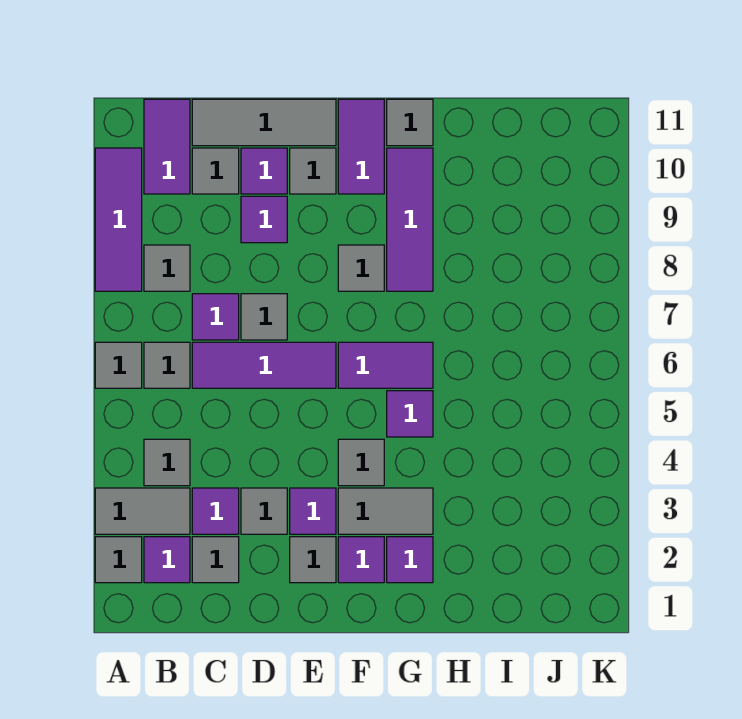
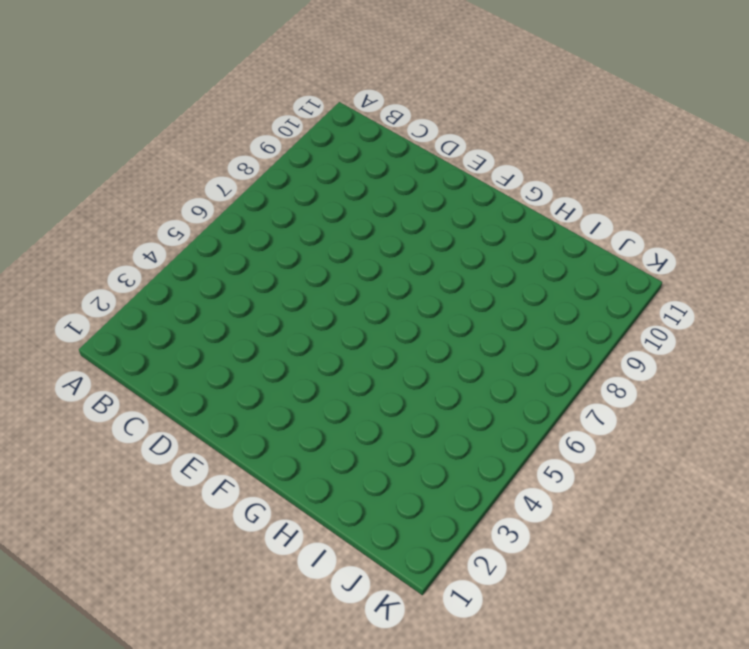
none -> grey tile A2 level 1
none -> grey tile A3:B3 level 1
none -> grey tile A6 level 1
none -> purple tile A8:A10 level 1

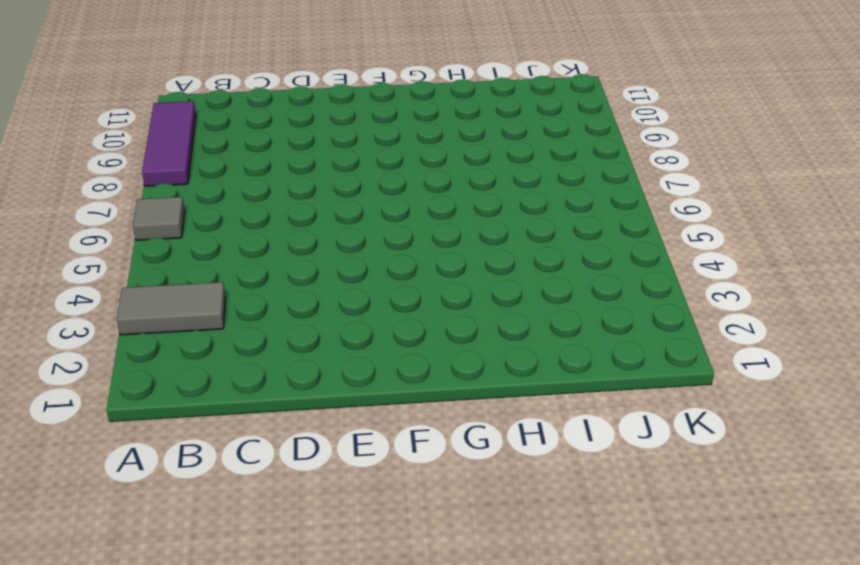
none -> grey tile A2 level 1
none -> purple tile B2 level 1
none -> grey tile B4 level 1
none -> grey tile B6 level 1

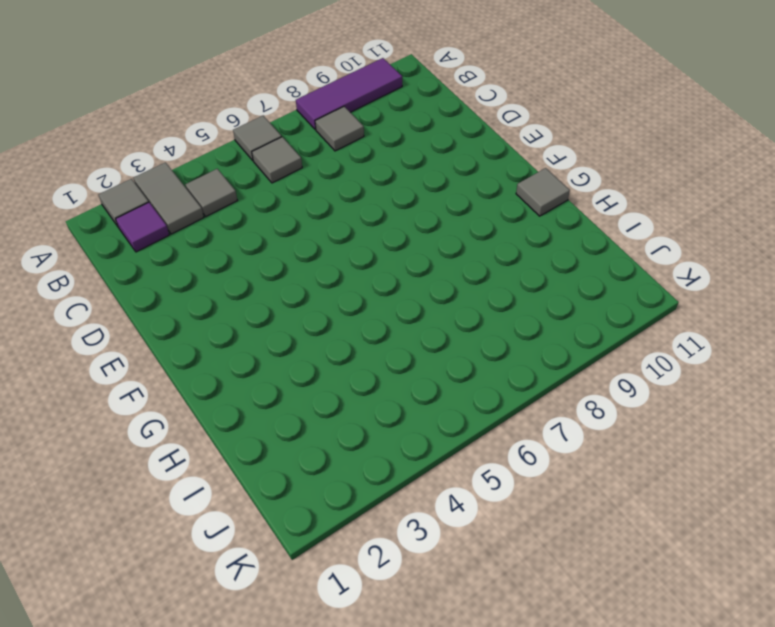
none -> purple tile B10:B11 level 1
none -> grey tile C2 level 1
none -> purple tile C3 level 1
none -> purple tile C6:E6 level 1

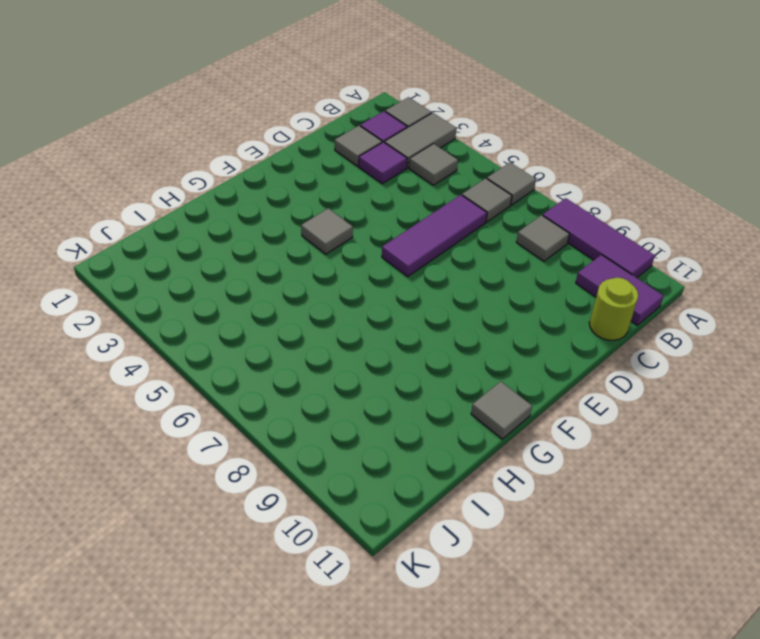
lime round brick C11 level 1 -> grey tile C11:E11 level 1
none -> purple tile C7 level 1
none -> grey tile C10 level 1
none -> grey tile D3 level 1
none -> grey tile D7 level 1

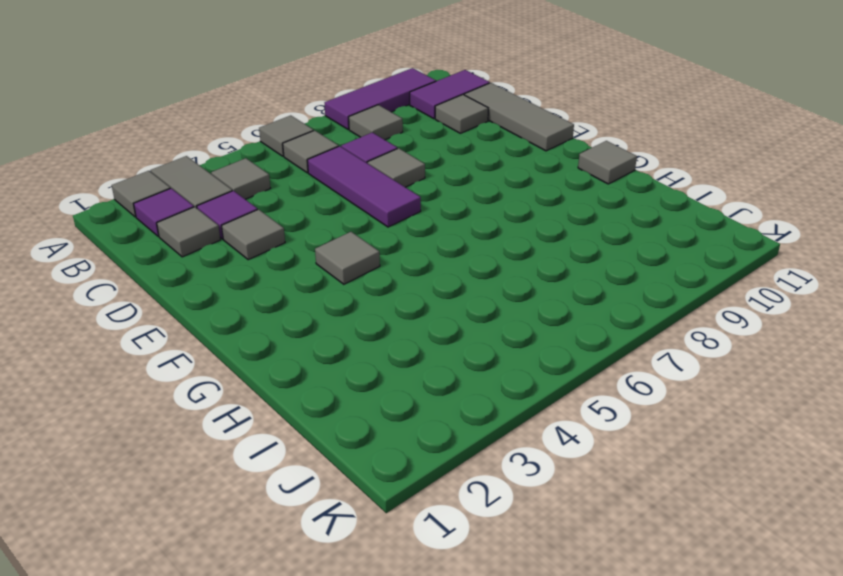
none -> purple tile D9 level 1
none -> purple tile D10 level 1
none -> grey tile E2 level 1
none -> purple tile E3 level 1

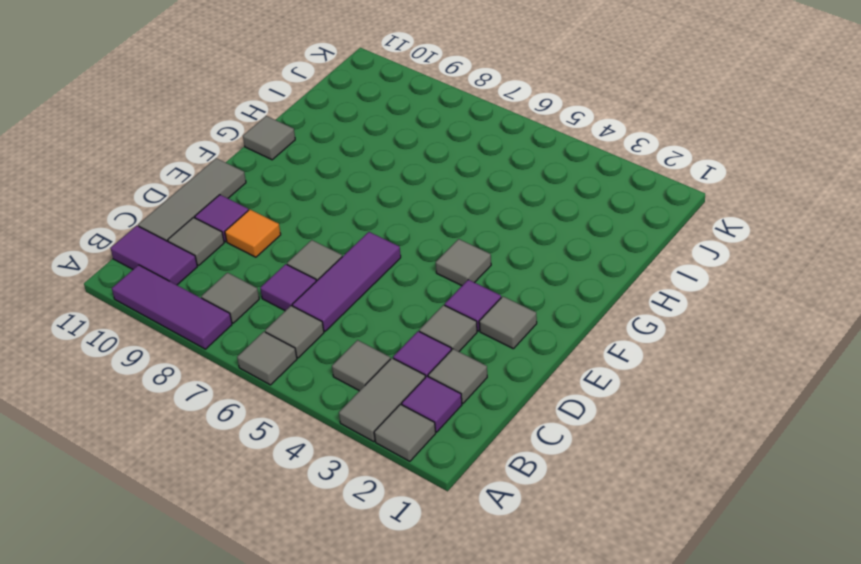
orange tile D9 level 1 -> purple tile D9 level 1
none -> grey tile E10 level 1
none -> purple tile F2 level 1
none -> grey tile F3:G3 level 1
none -> purple tile F6:G6 level 1

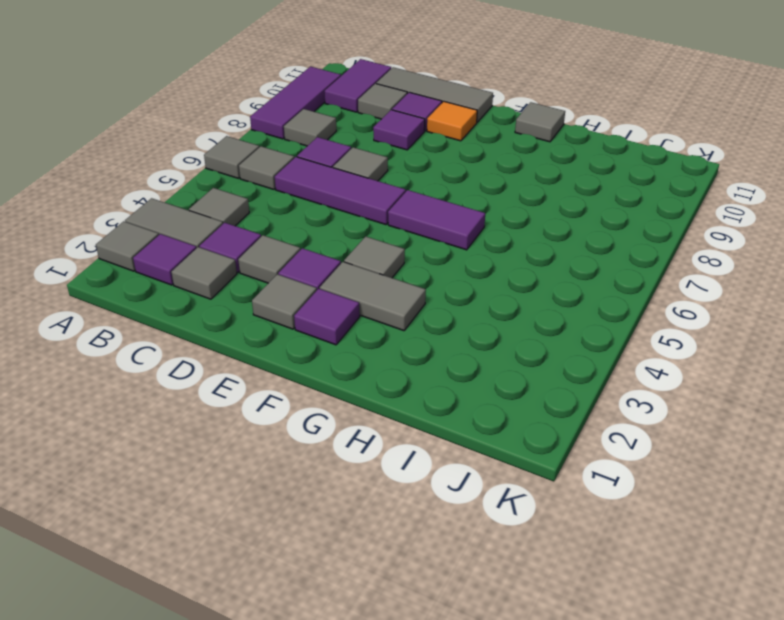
orange tile E10 level 1 -> grey tile E10 level 1
none -> grey tile F8 level 1
none -> purple tile F10:F11 level 1
none -> purple tile G2 level 1
none -> purple tile G5 level 1

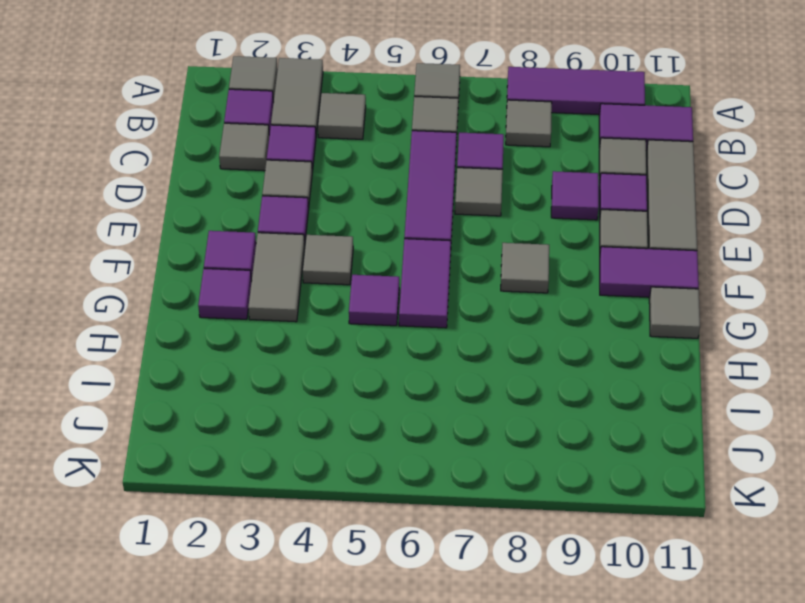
none -> grey tile E2 level 1
none -> purple tile G8:G10 level 1

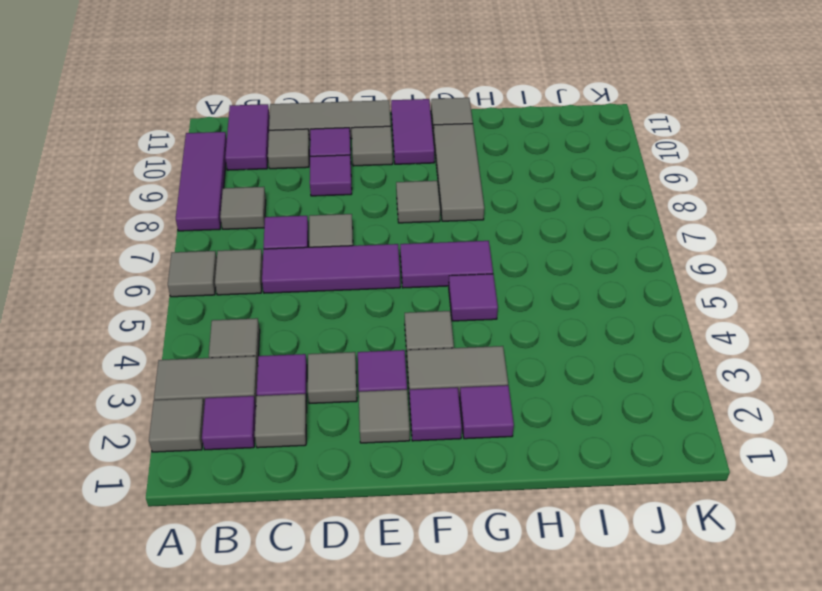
grey tile G8:G10 level 1 -> purple tile G8:G10 level 1

